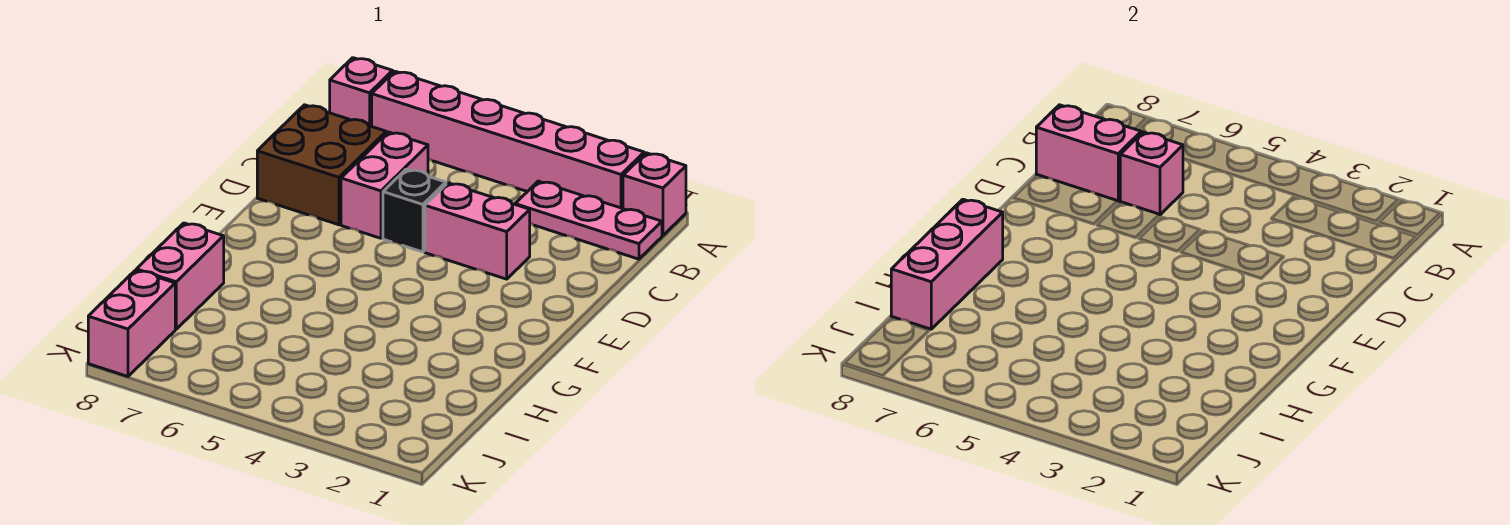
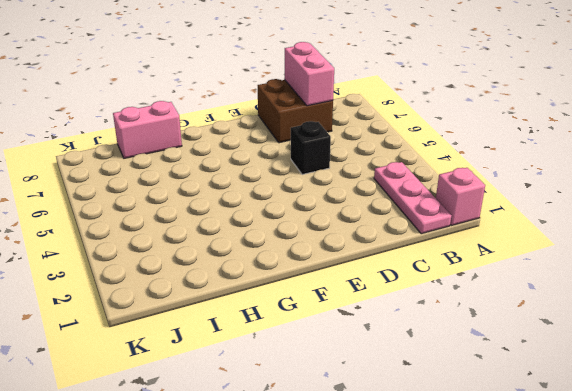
none -> pink brick A2:A7 level 1
none -> pink brick A8 level 1
none -> pink brick C6:D6 level 1

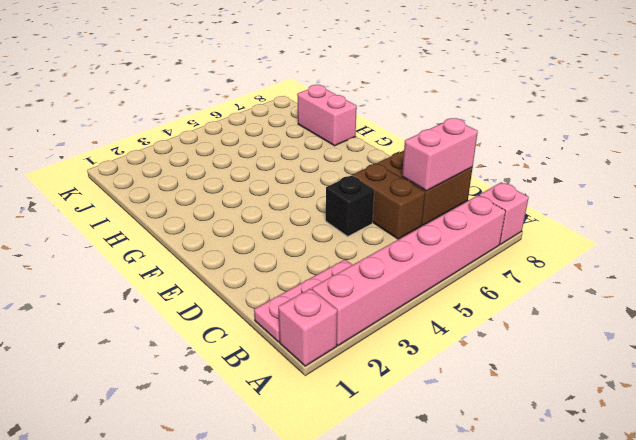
brown brick C6:D6 level 1 -> pink brick C6:D6 level 1
none -> pink brick D3:D4 level 1
none -> pink brick J8:K8 level 1
none -> pink brick C6 level 2

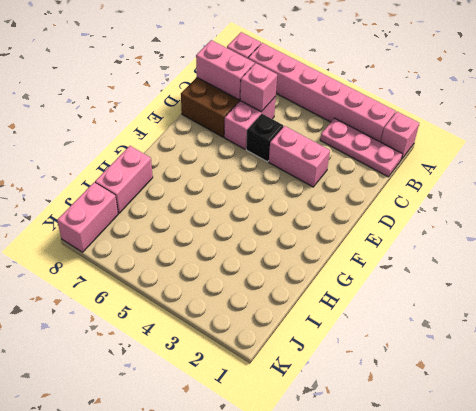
none -> pink brick G8:I8 level 2

